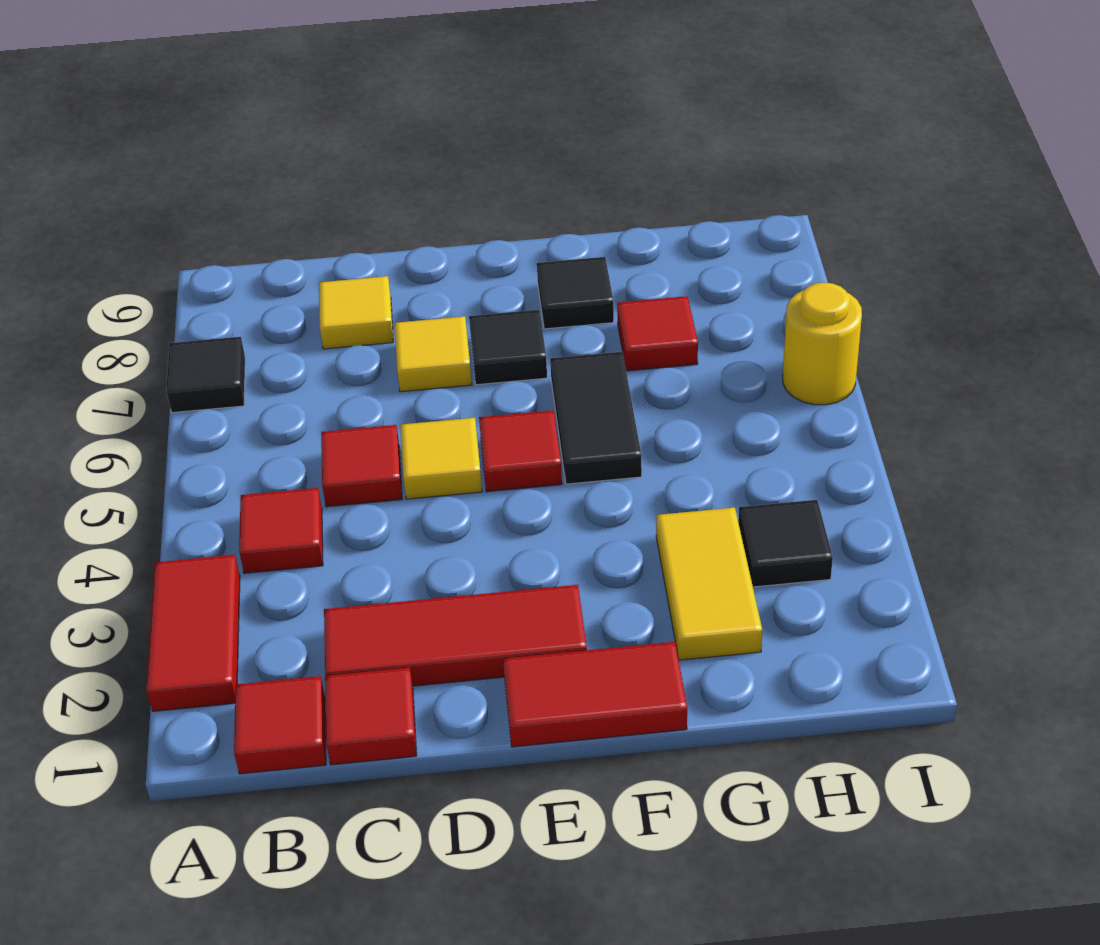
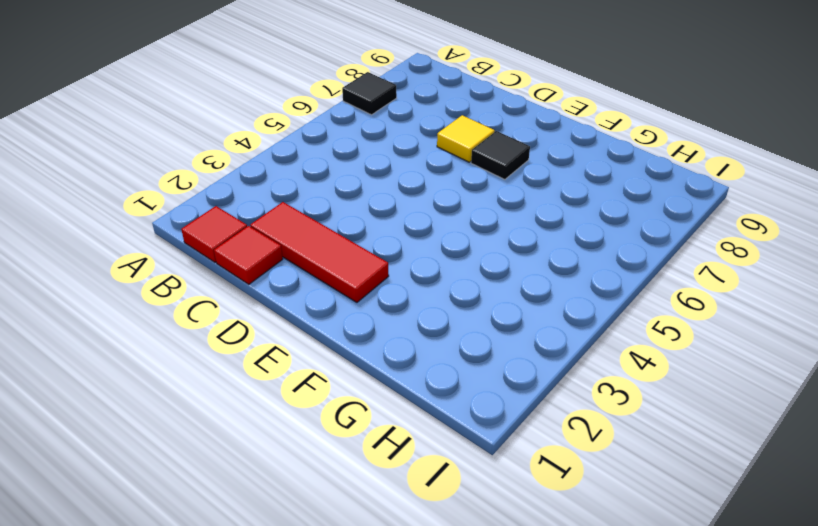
none -> red tile A2:A3 level 1
none -> red tile B4 level 1
none -> red tile C5 level 1

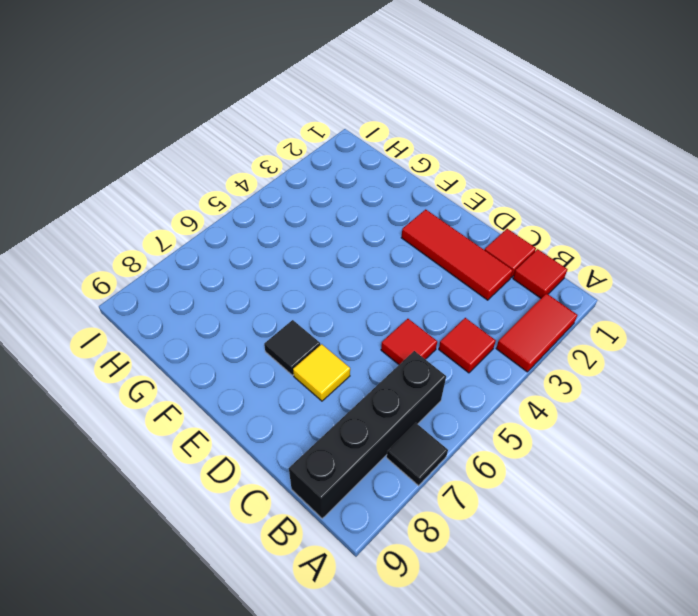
black brick B6:B9 level 1 -> none
none -> yellow tile C8 level 1
none -> yellow tile D5 level 1
none -> red tile E1:F1 level 1

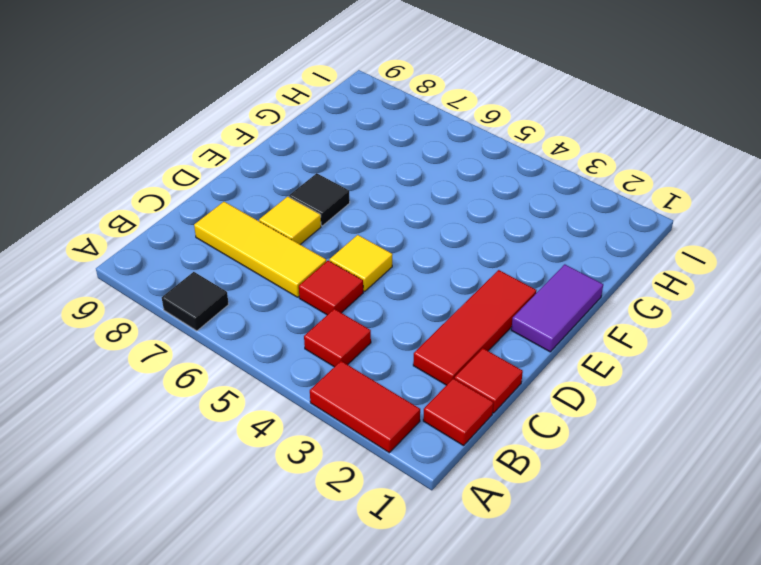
yellow tile C6:C8 level 1 -> yellow tile C8 level 1
purple tile E1:F1 level 1 -> red tile E1:F1 level 1
none -> red tile E5 level 1
none -> black tile F5:F6 level 1
none -> black tile F8 level 1

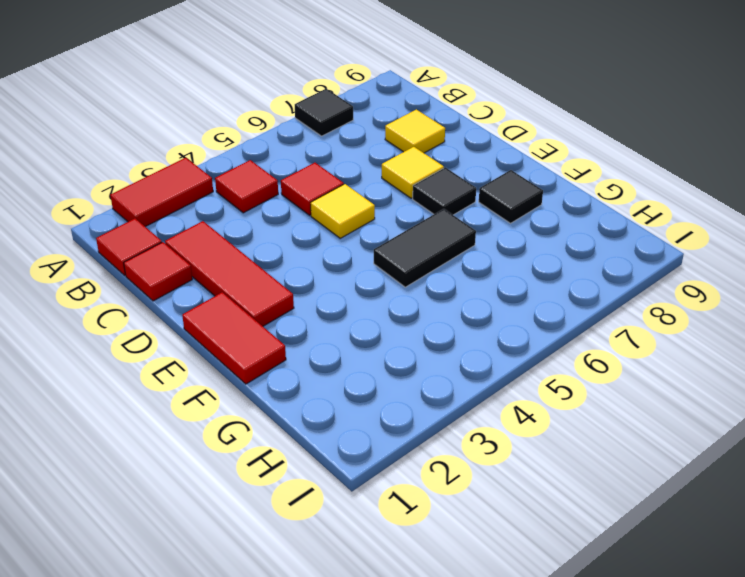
none -> red tile E5 level 1
none -> yellow tile G2:G3 level 1
none -> red tile G7 level 1

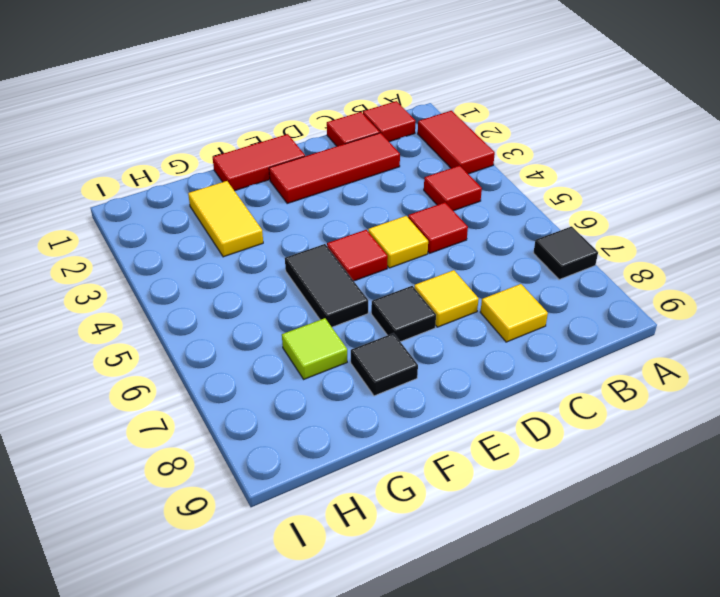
lime tile G7 level 1 -> red tile G7 level 1
none -> black tile H3 level 1
none -> yellow round brick I6 level 1

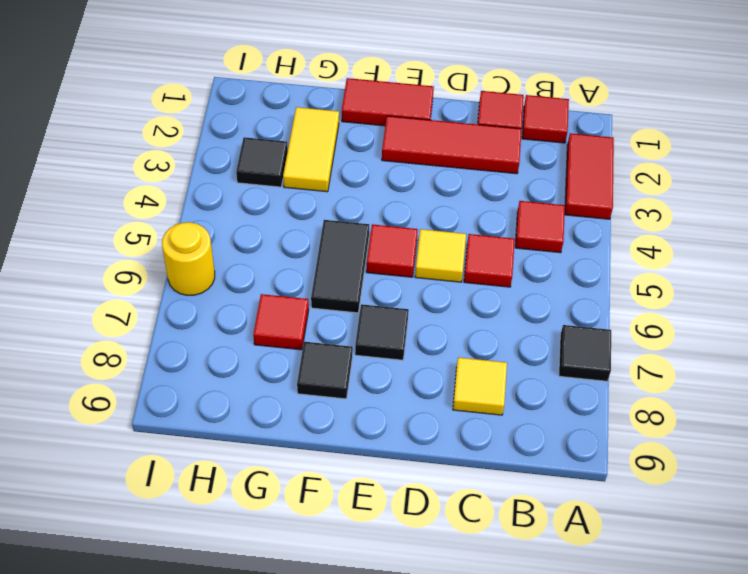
none -> yellow tile D7 level 1

